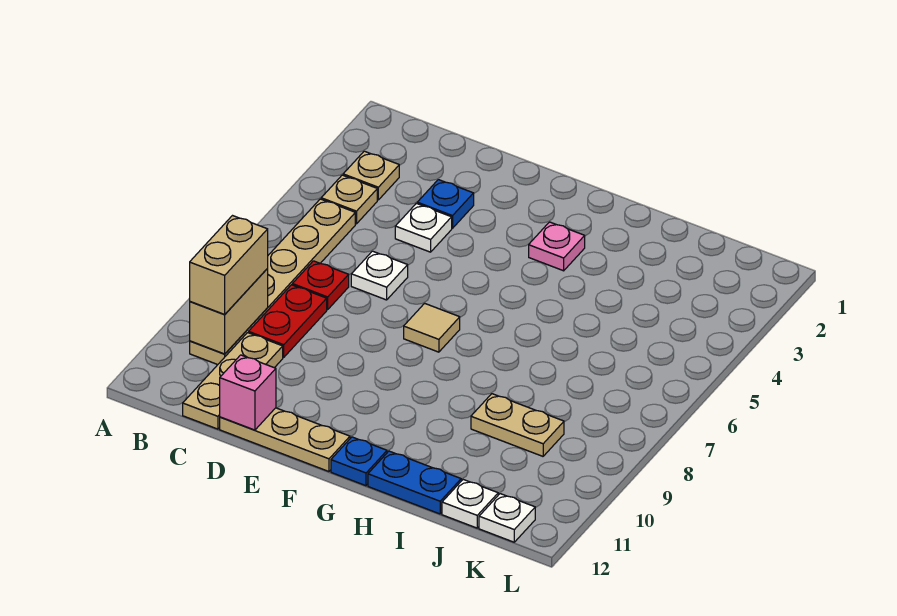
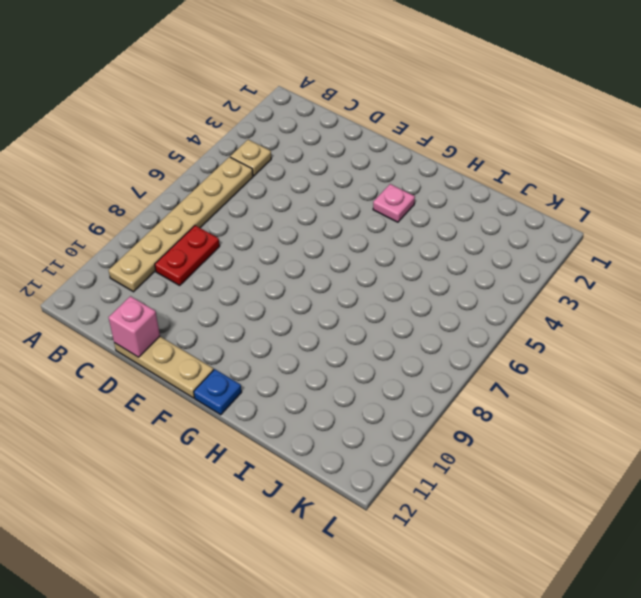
none -> tan plate B3 level 1
none -> red plate C7 level 1
none -> tan plate C10:C12 level 1

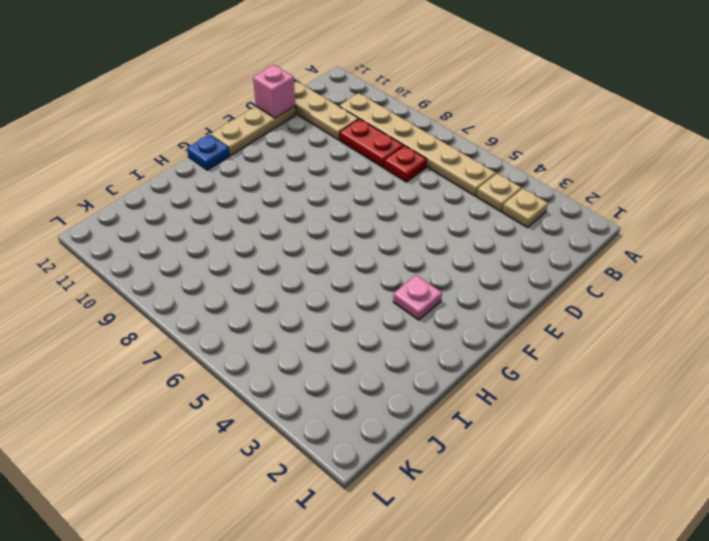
none -> blue plate D3 level 1
none -> white plate D4 level 1
none -> white plate D6 level 1

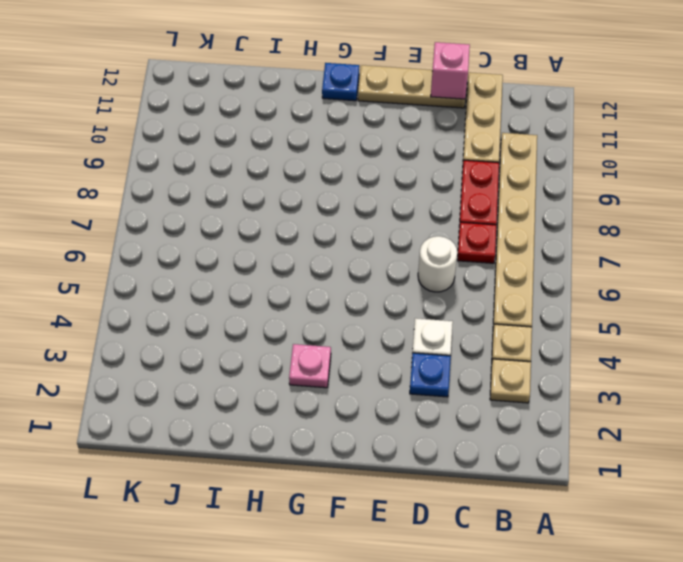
white round brick D6 level 1 -> white plate D6 level 1
none -> tan tile F7 level 1
none -> blue plate H12:I12 level 1
none -> tan plate I9:J9 level 1

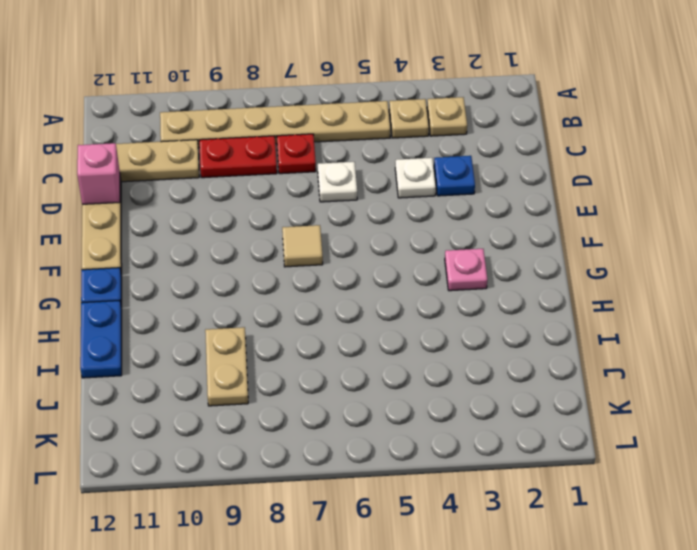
none -> white plate J12 level 1
none -> white plate K12 level 1
none -> tan brick B9:B10 level 2

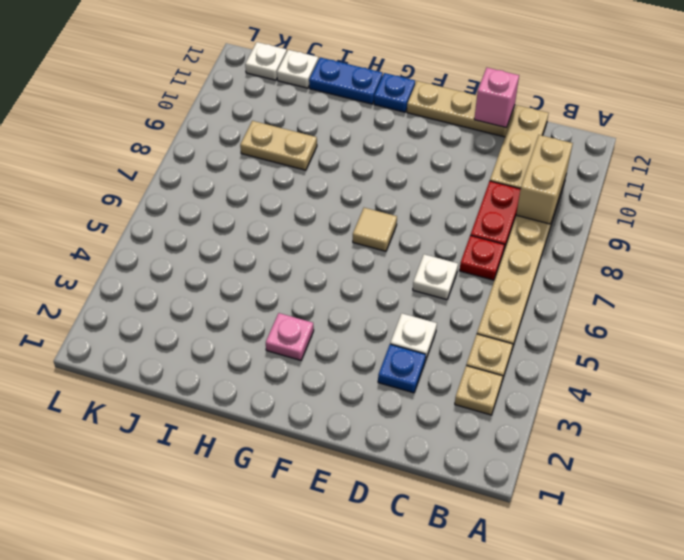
none -> tan brick B9:B10 level 3

